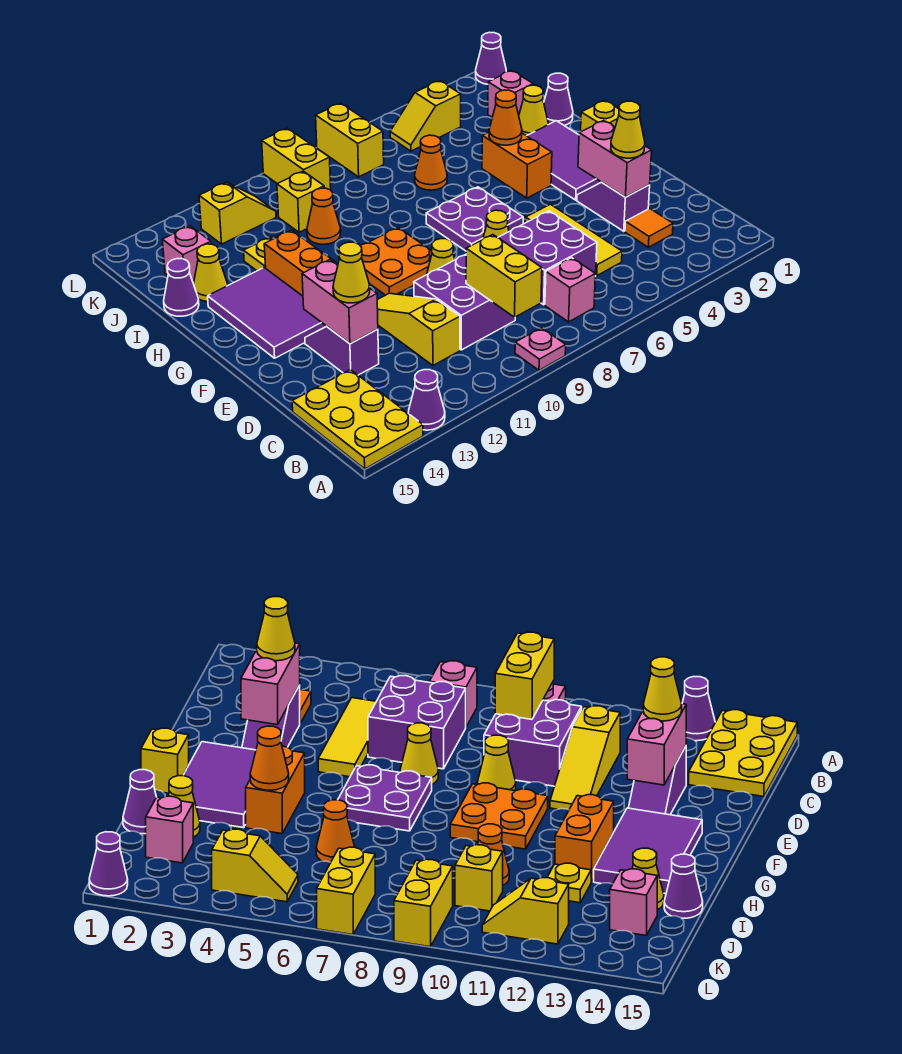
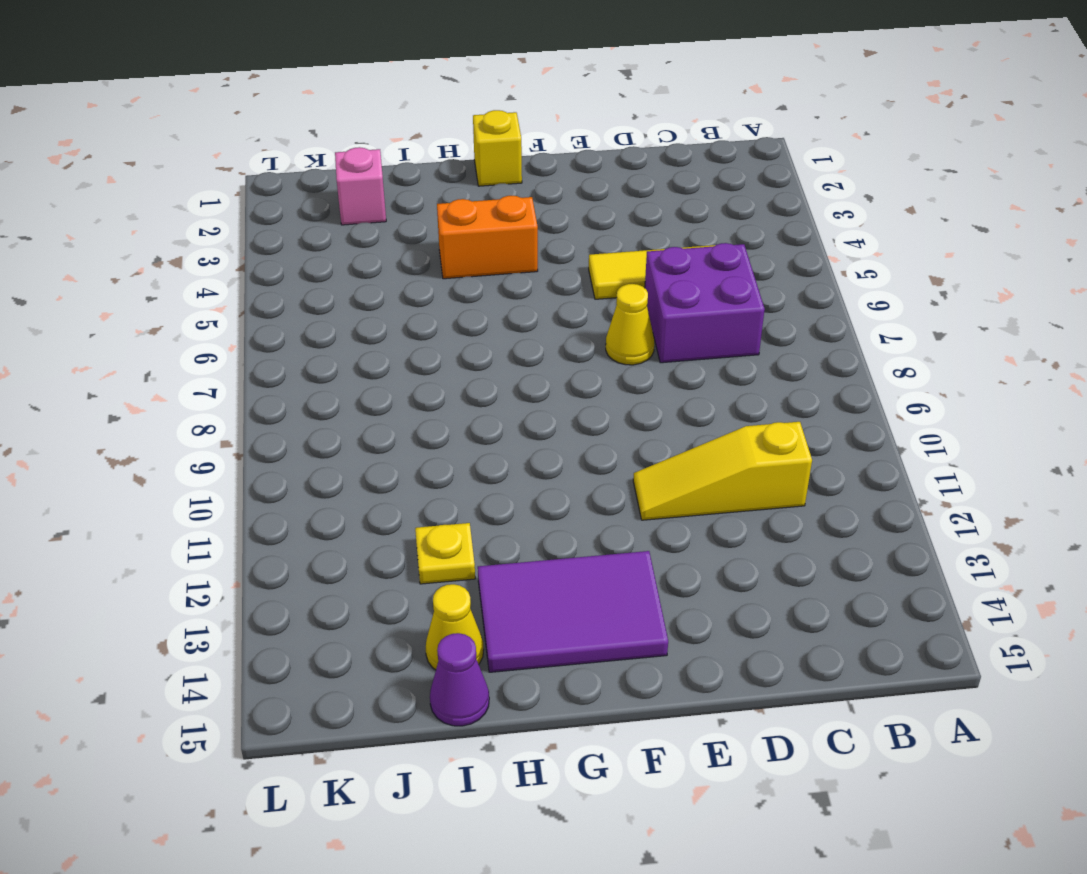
none -> pink plate A9 level 1
none -> purple cone A13 level 1
none -> yellow plate A14:C15 level 1
none -> pink brick B7 level 1

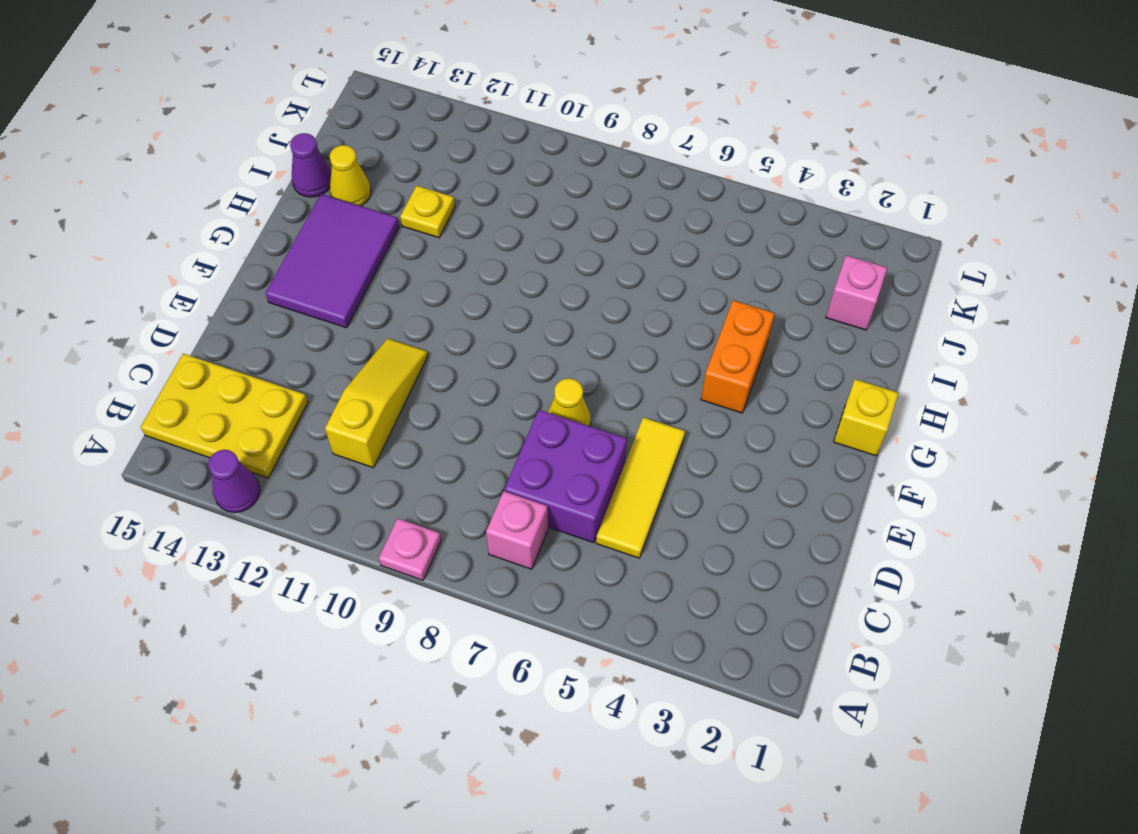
yellow plate B13:C15 level 1 -> yellow plate A14:C15 level 1
none -> orange tile C3 level 1
none -> purple brick C9:D10 level 1
none -> purple slope D3:E3 level 1 top D
none -> purple slope D13:E13 level 1 top D

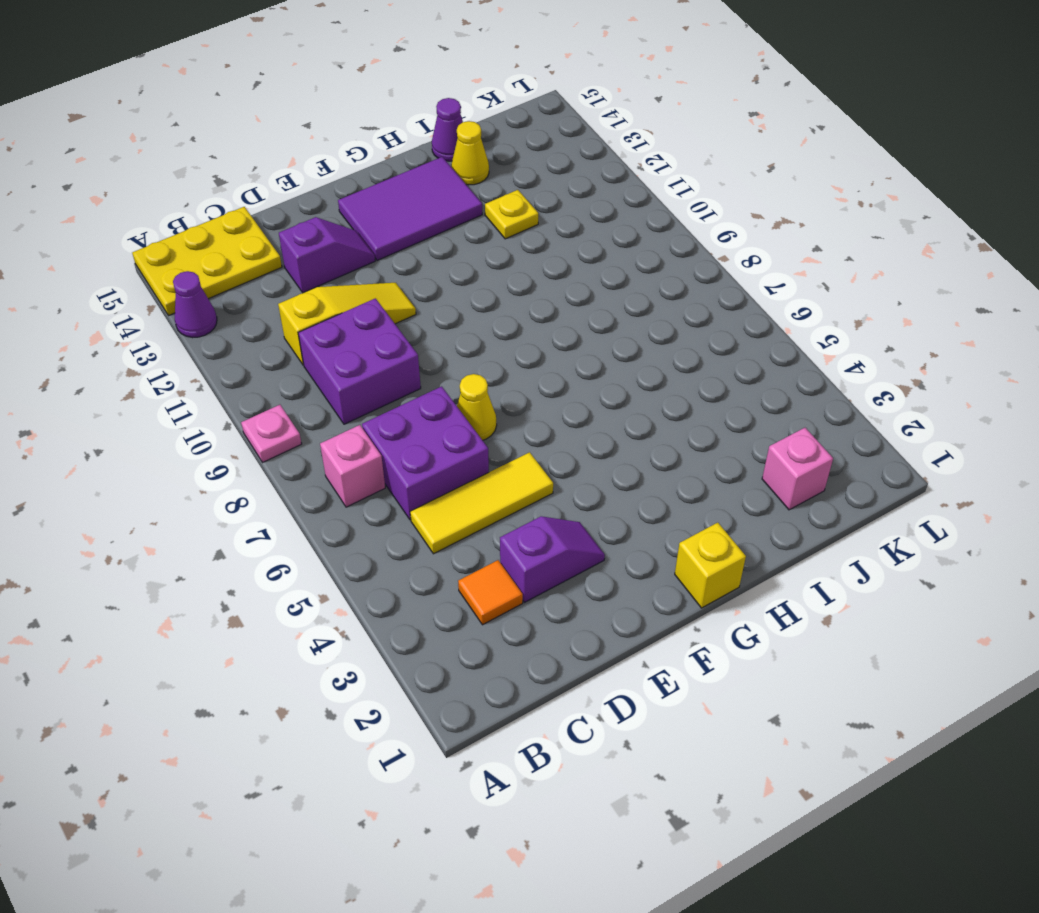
none -> yellow cone E9 level 1
none -> purple tile F2:H3 level 1
none -> purple plate F6:G7 level 1
none -> orange plate F9:G10 level 1

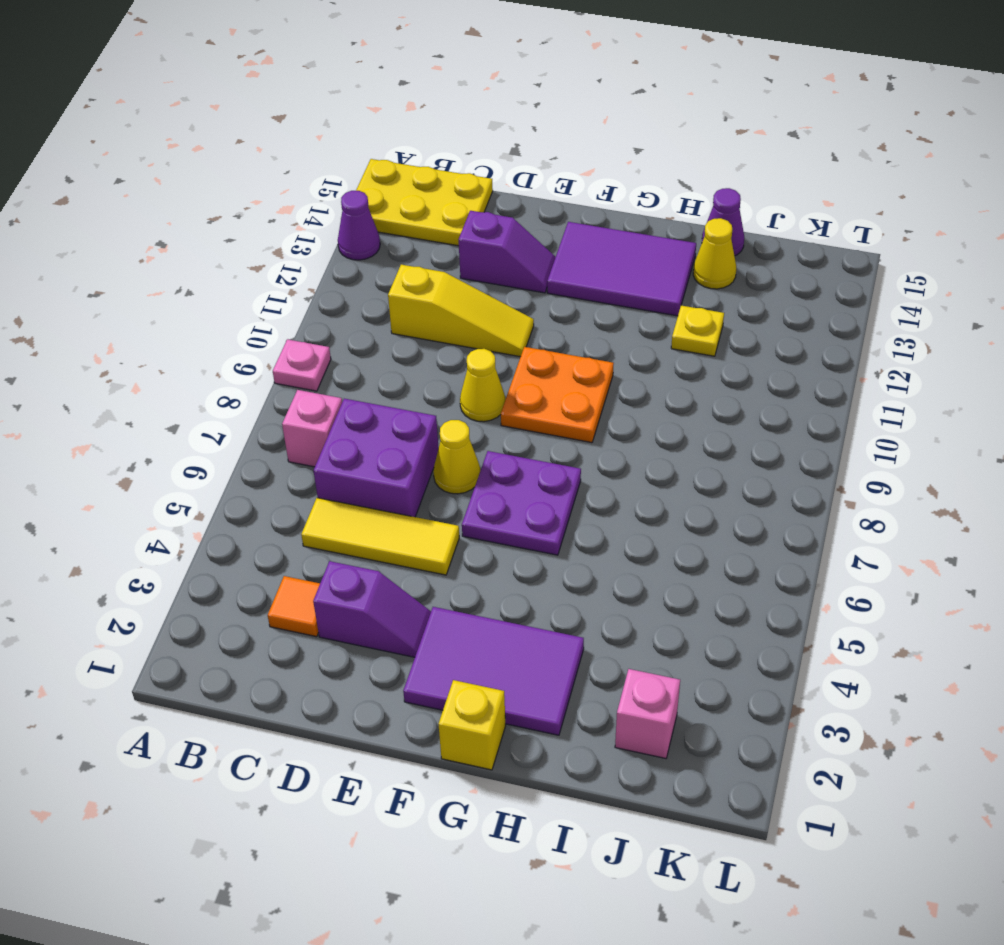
none -> purple brick C9:D10 level 1
none -> orange brick G4:H4 level 1
none -> orange brick G12:H12 level 1
none -> purple cone I1 level 1

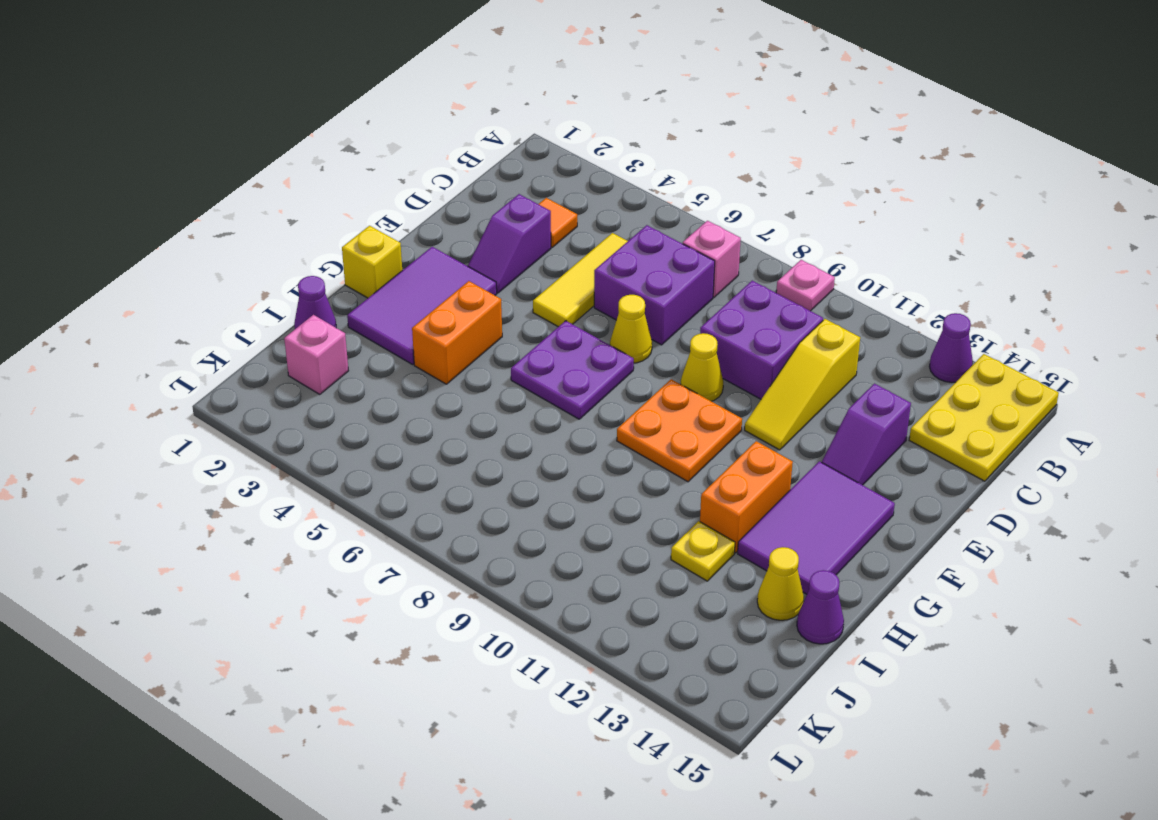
none -> yellow cone I2 level 1
none -> orange cone I6 level 1
none -> orange cone I10 level 1
none -> yellow brick J10 level 1

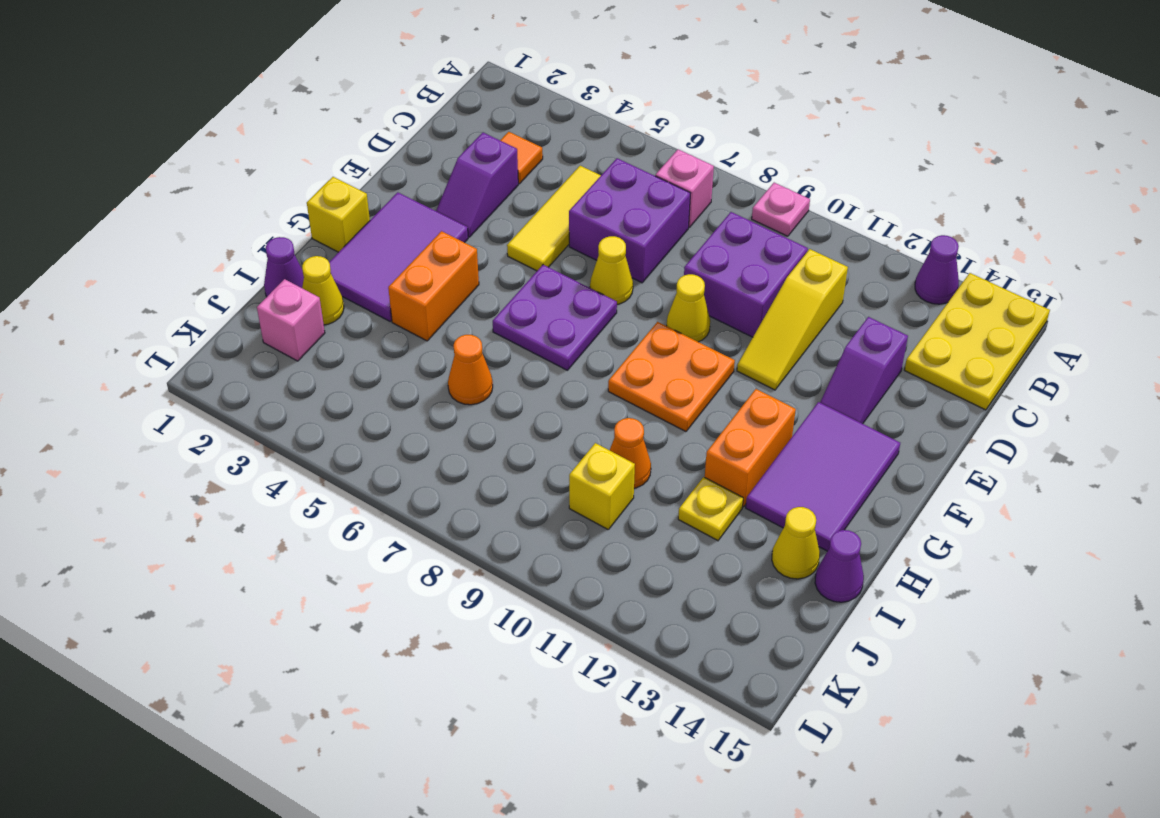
none -> pink brick J14 level 1
none -> yellow slope K4:K5 level 1 top 4
none -> yellow brick K7:L7 level 1
none -> yellow brick K9:L9 level 1

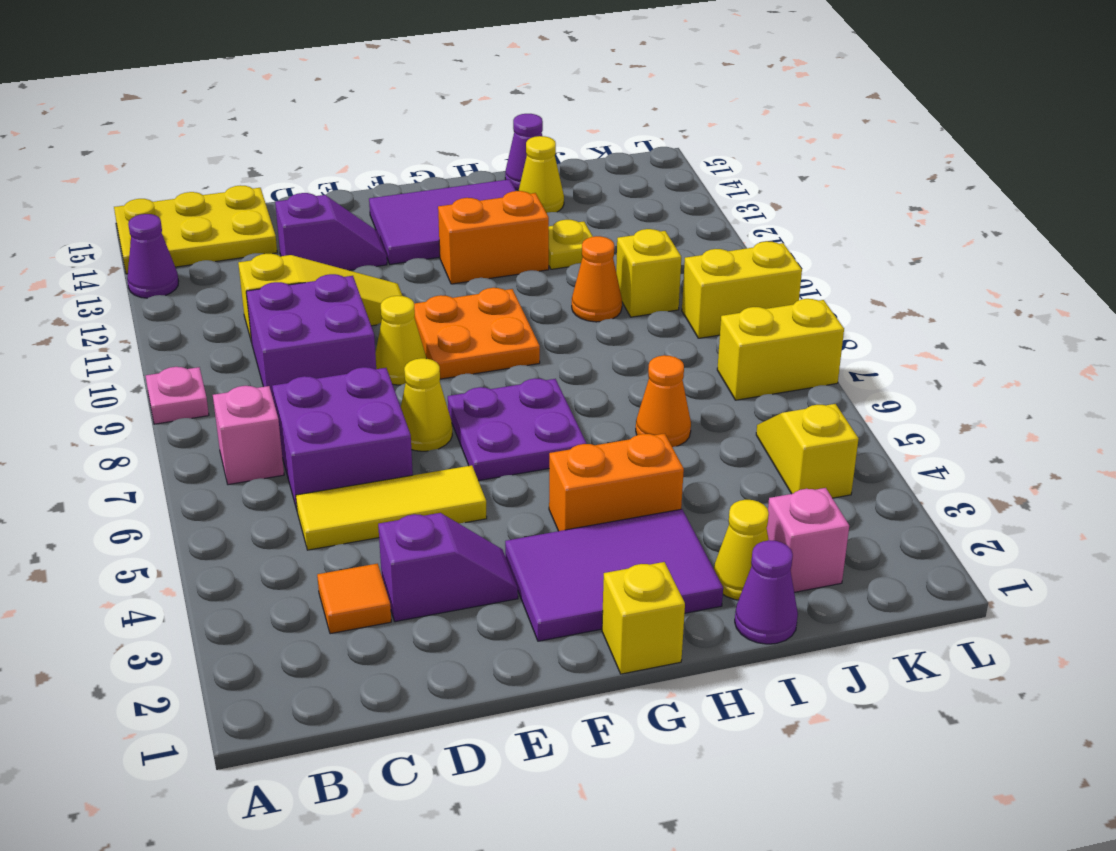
none -> pink brick J14 level 1
none -> yellow slope K11:K12 level 1 top 12
none -> purple cone L1 level 1
none -> yellow brick B9:C9 level 2

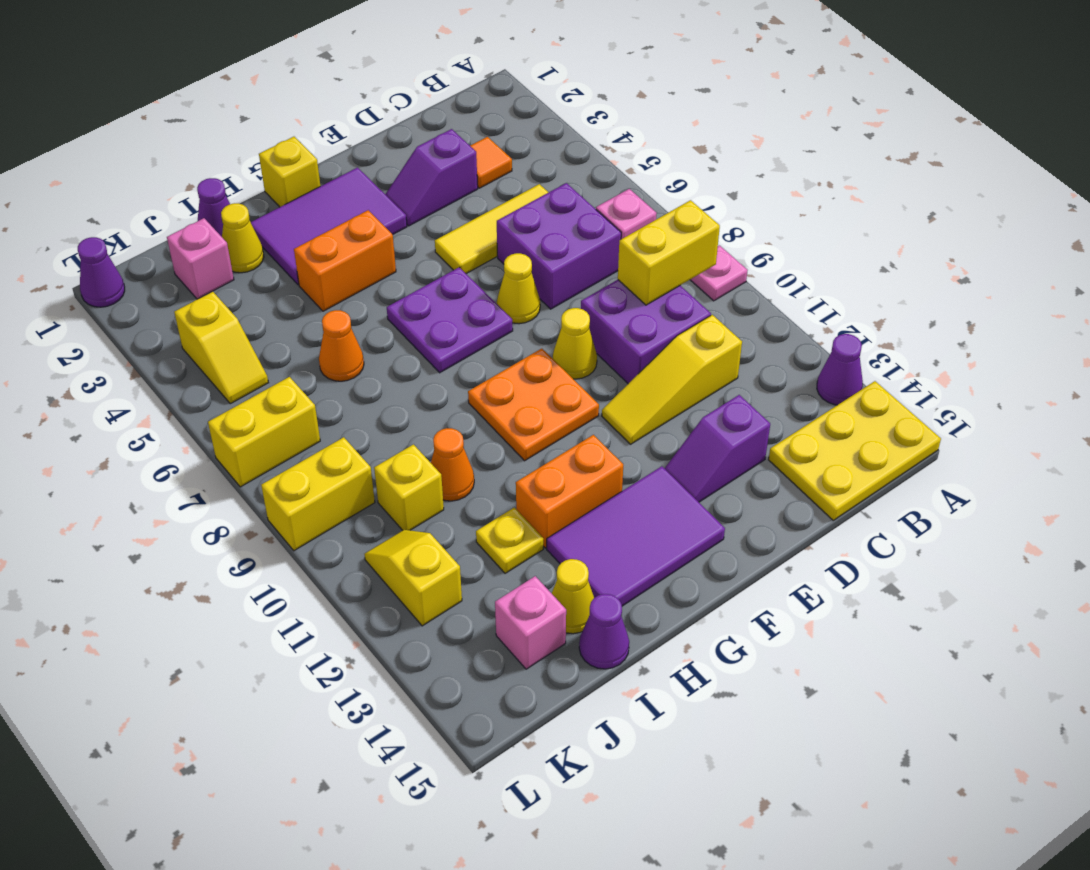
none -> pink brick D3:E3 level 2
none -> pink brick D13:E13 level 2
none -> orange cone H4 level 2
none -> yellow cone D3 level 3

